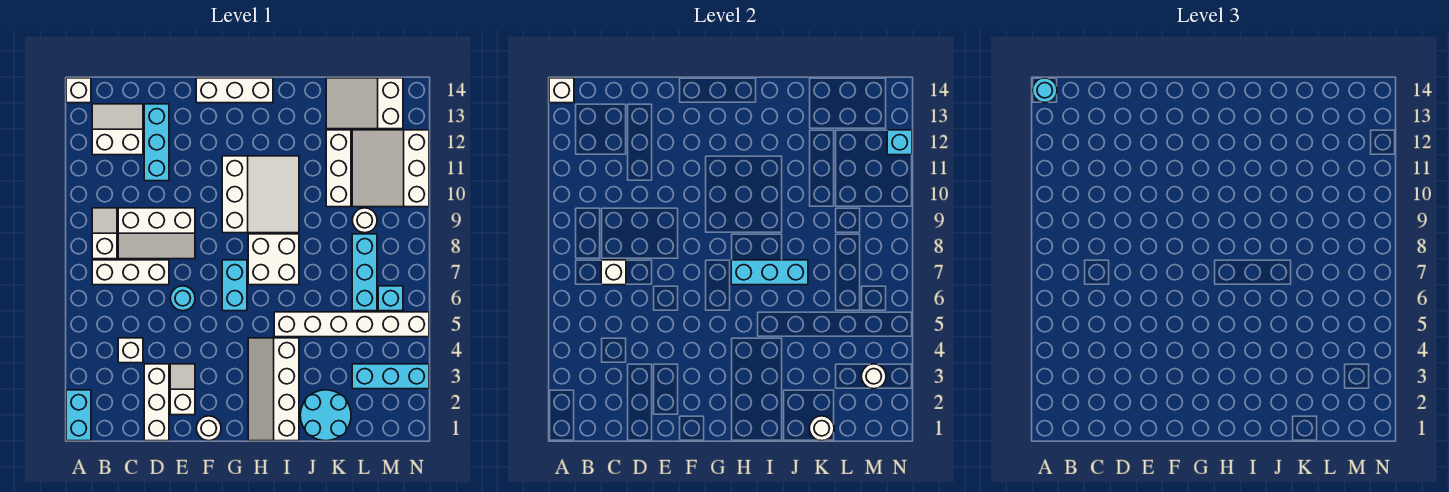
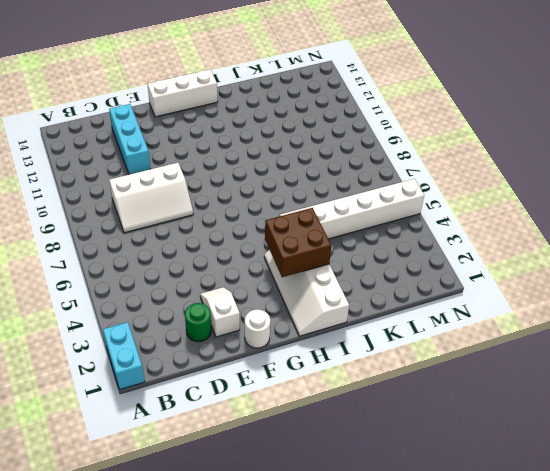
green round brick D2 level 1 -> white brick D1:D3 level 1
brown brick H3:I4 level 2 -> none
none -> white brick A14 level 1
none -> white brick B7:D7 level 1
none -> white slope B8:B9 level 1 top 8
none -> white slope B12:C13 level 1 top 12

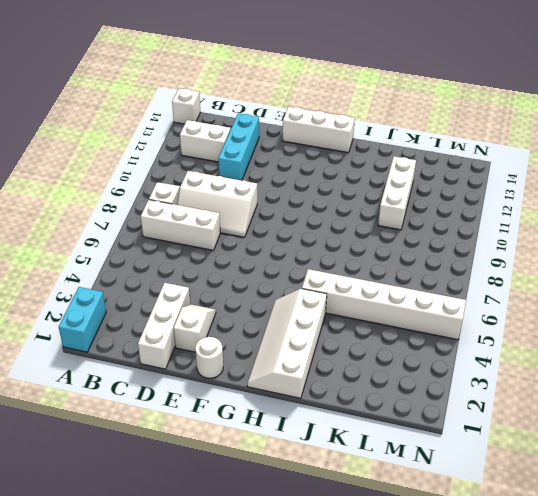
none -> white brick C4 level 1
none -> cyan round brick E6 level 1
none -> cyan brick G6:G7 level 1
none -> white slope G9:I11 level 1 top G

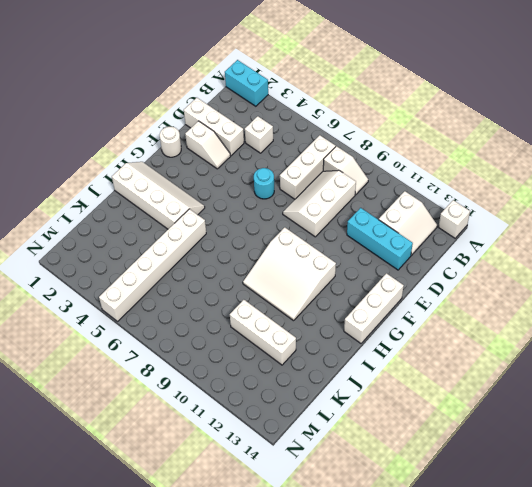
none -> cyan brick G6:G7 level 1
none -> white brick H7:I8 level 1
none -> cyan round brick J1:K2 level 1
none -> white slope K13:M14 level 1 top M

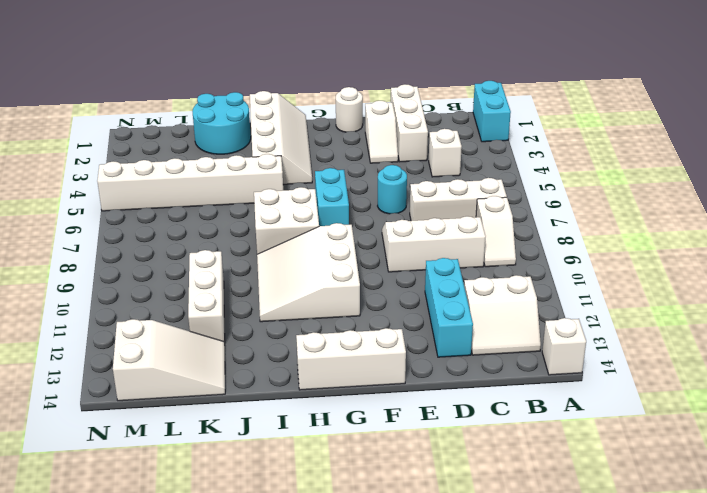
none -> cyan brick L3:N3 level 1
none -> cyan brick L6:L8 level 1
none -> white round brick L9 level 1
none -> white slope L10:N12 level 1 top N

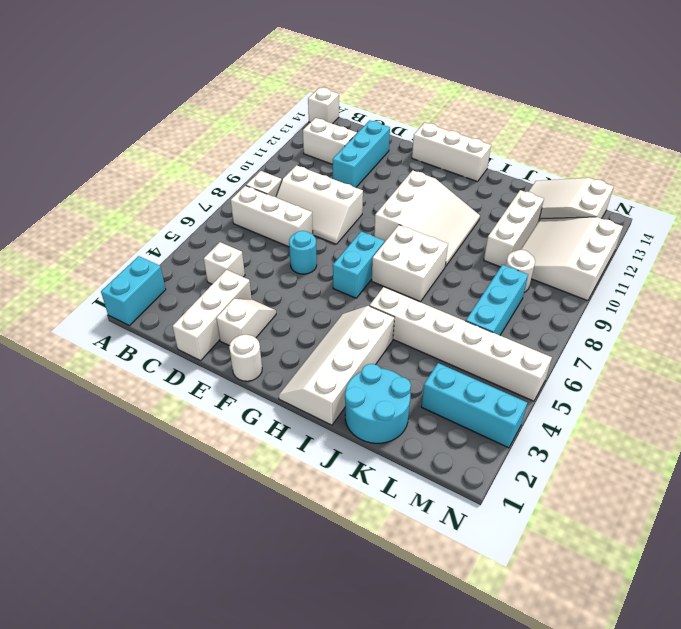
none -> cyan brick M6 level 1
none -> white brick A14 level 2
none -> white brick C7 level 2
none -> cyan brick H7:J7 level 2

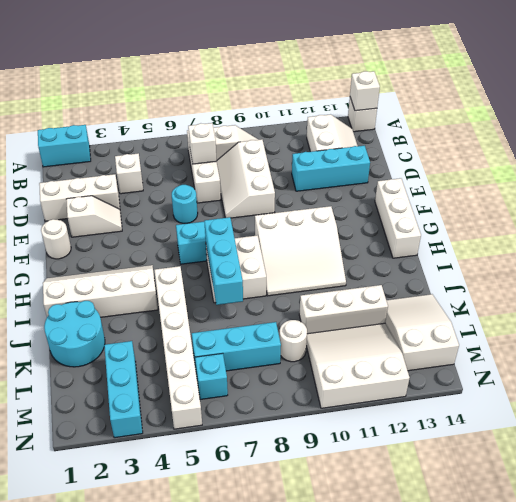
none -> white round brick K1 level 2
none -> white round brick M3 level 2
none -> cyan brick N12 level 2
none -> cyan round brick A14 level 3

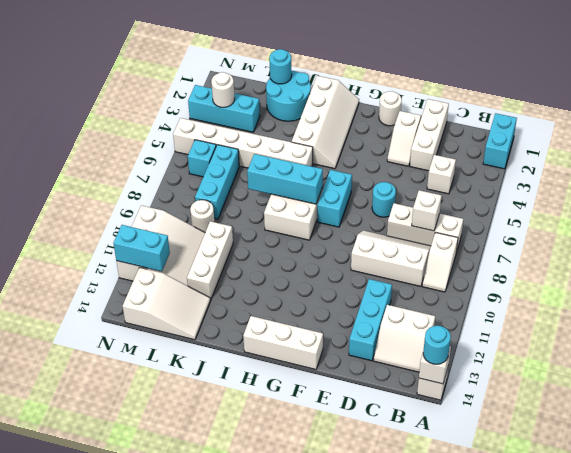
cyan round brick K1 level 2 -> white round brick K1 level 2
cyan brick M12:N12 level 2 -> cyan brick N12 level 2
none -> white slope G9:I11 level 1 top G

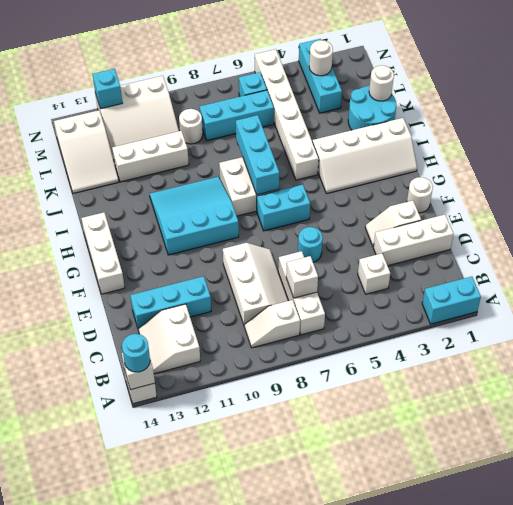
cyan slope G9:I11 level 1 top G -> white slope G9:I11 level 1 top G

